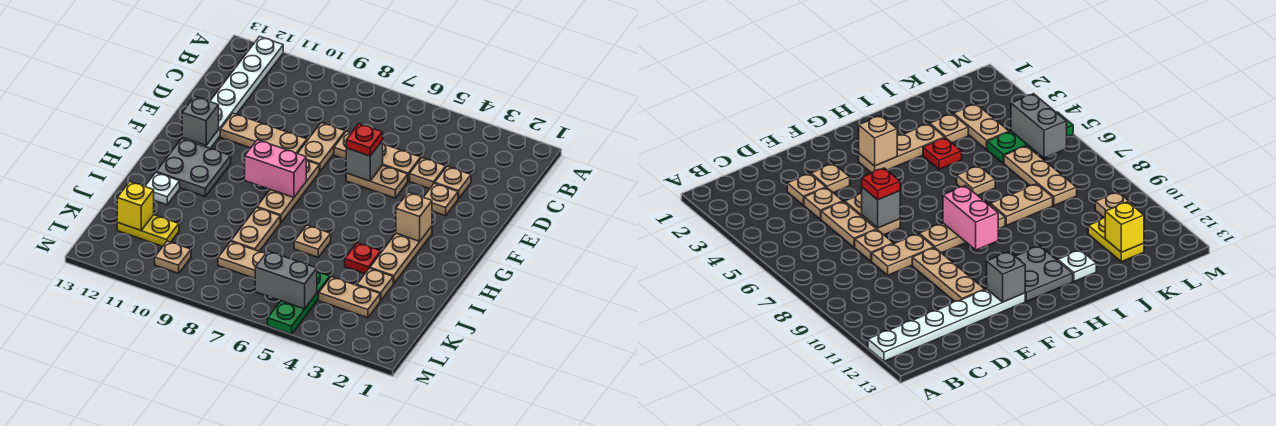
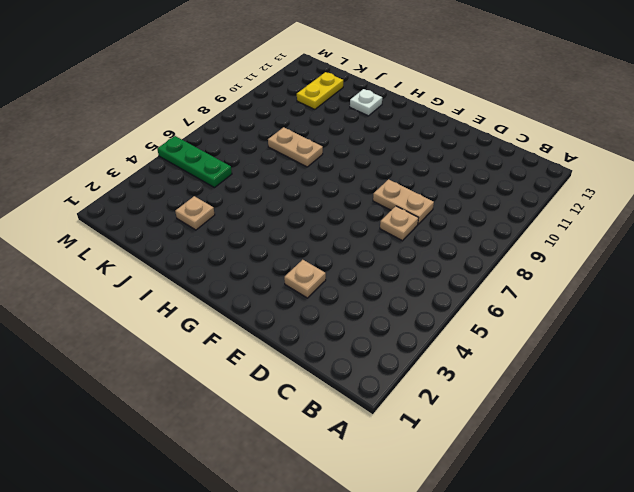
none -> white plate A12:F12 level 1
none -> tan plate D3 level 1
none -> tan plate D4 level 1

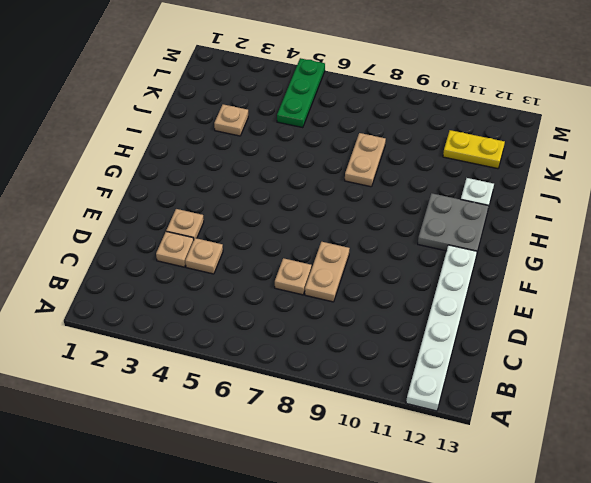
none -> tan plate D5:D6 level 1
none -> tan plate E5:E6 level 1
none -> tan plate E9:E11 level 1

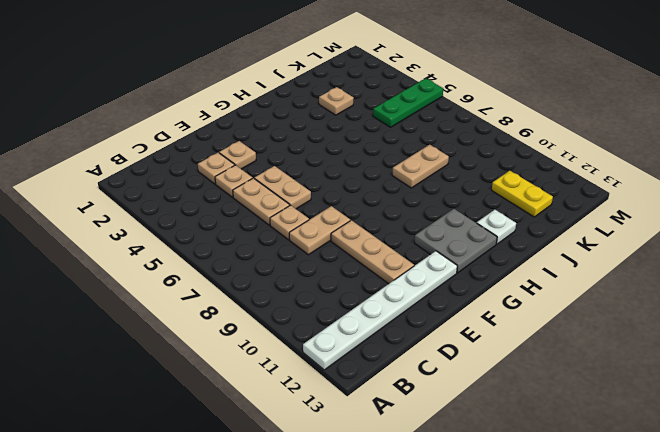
none -> tan plate F8:H8 level 1
none -> tan plate G3:I3 level 1
none -> red plate I4 level 1

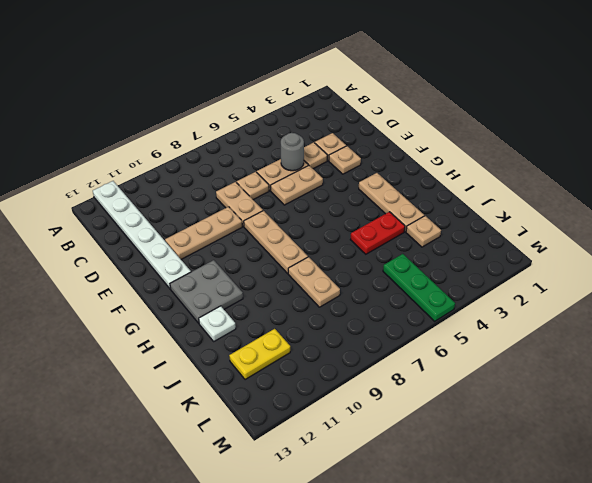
grey round brick D5 level 2 -> none
red plate I4:I5 level 1 -> red plate I4 level 1
none -> tan plate I6 level 1
none -> tan plate K3:K4 level 1
none -> tan plate K6:K8 level 1

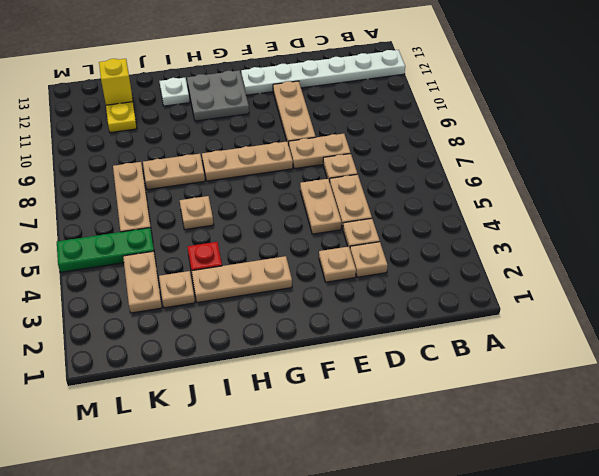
none -> tan plate L10 level 1
none -> grey brick E6 level 2
none -> grey brick F12 level 2

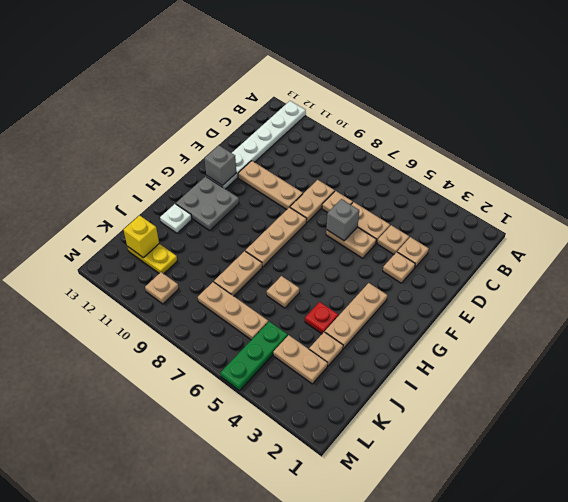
none -> tan brick G3 level 2
none -> pink brick G8:G9 level 2
none -> grey brick L5:L6 level 2

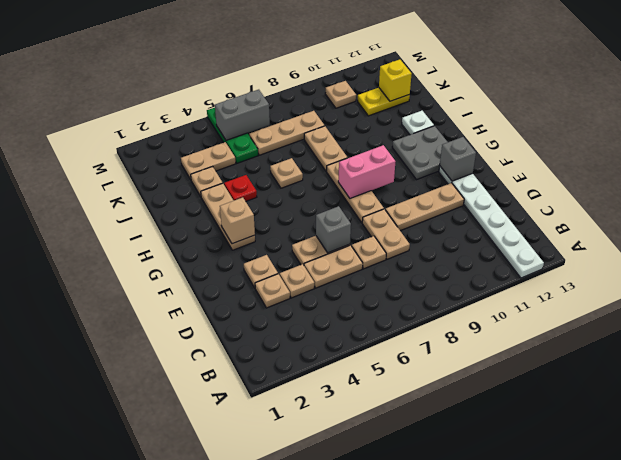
none -> red plate E6 level 3

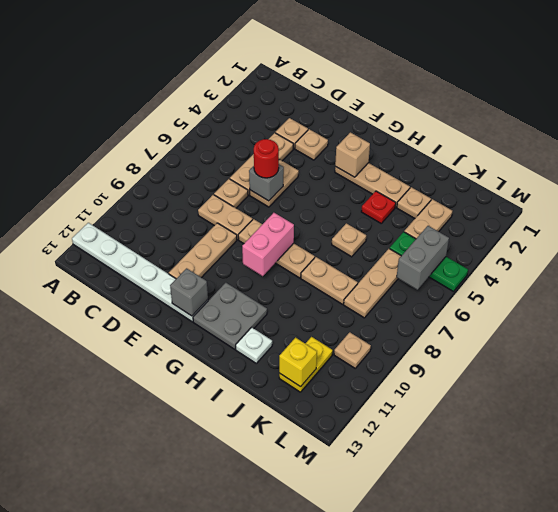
red round brick E6 level 3 -> red plate E6 level 3

